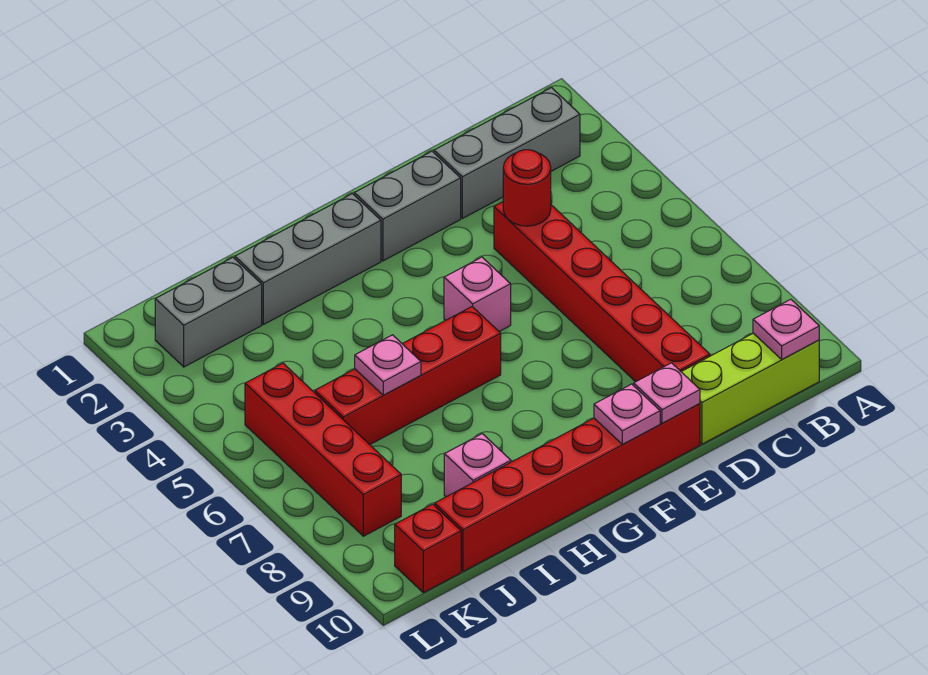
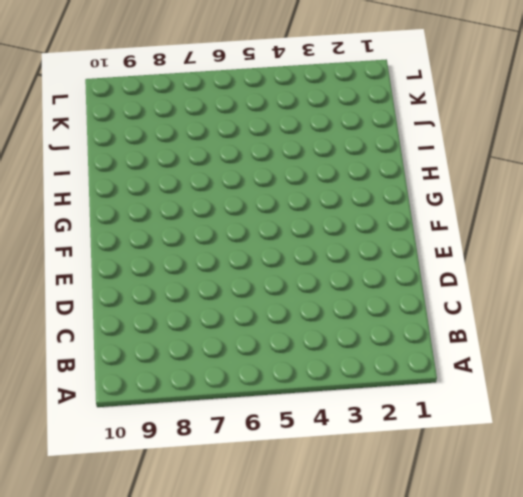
none -> grey brick B2:D2 level 1
none -> lime brick B10:D10 level 1
none -> red brick D4:D9 level 1

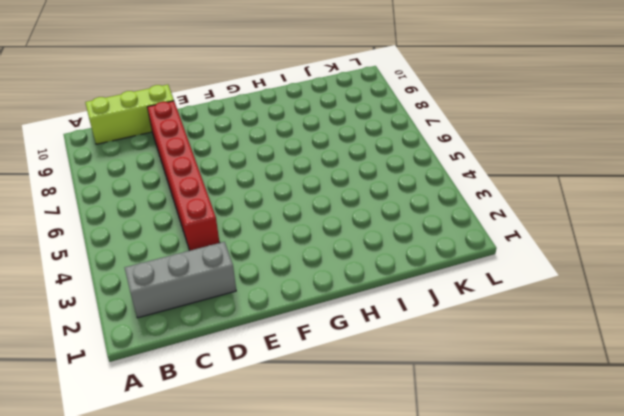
none -> grey brick E2:F2 level 1
none -> red brick E10:J10 level 1
none -> pink brick F5 level 1

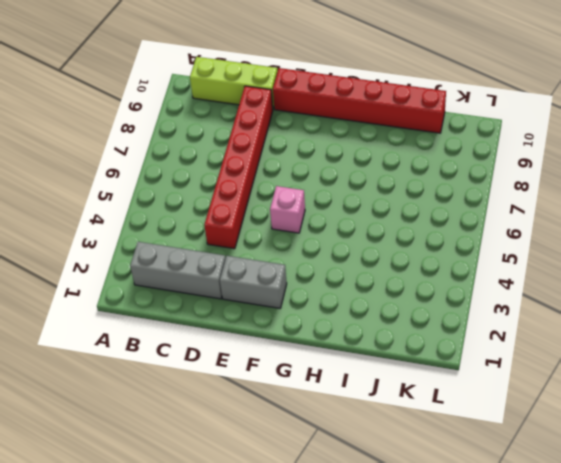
none -> grey brick G2:I2 level 1
none -> red brick G6:J6 level 1
none -> pink brick I9 level 1

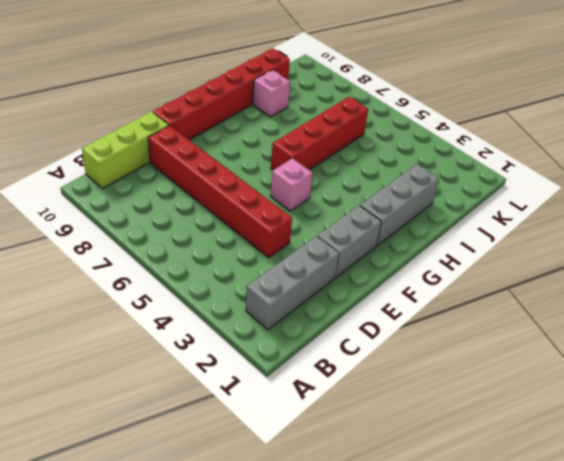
none -> grey brick J2:K2 level 1
none -> red brick K5:K8 level 1
none -> red brick K10 level 1

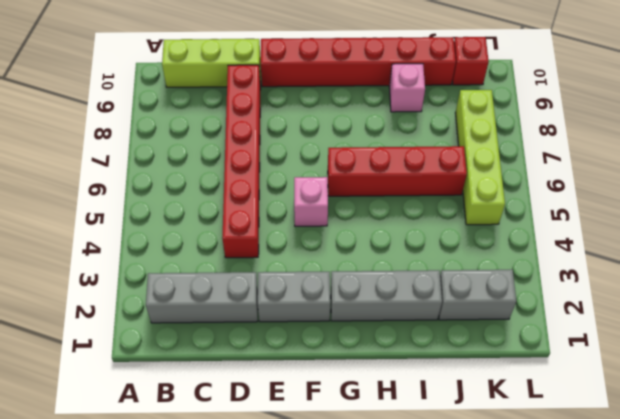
lime brick K5:K8 level 1 -> red brick K5:K8 level 1
none -> pink plate B10 level 2
none -> red round brick D4 level 2
none -> pink plate E10 level 2

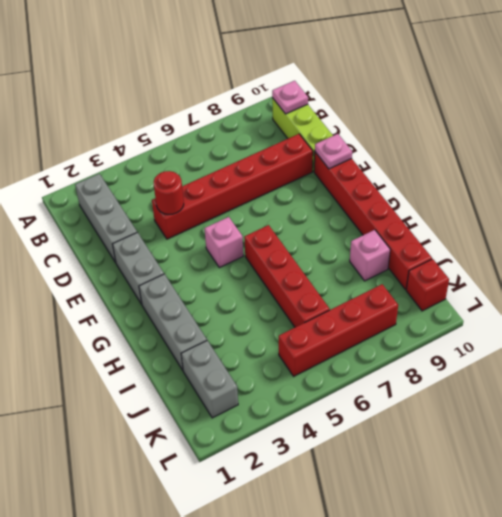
none -> pink plate F10 level 2
none -> pink plate I6 level 2

